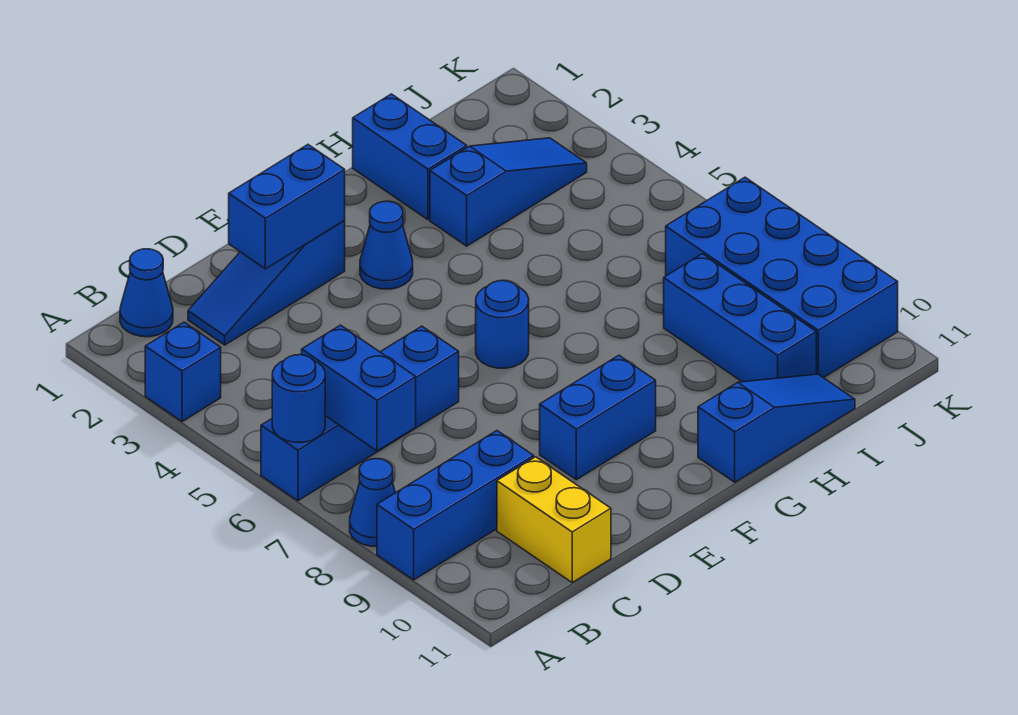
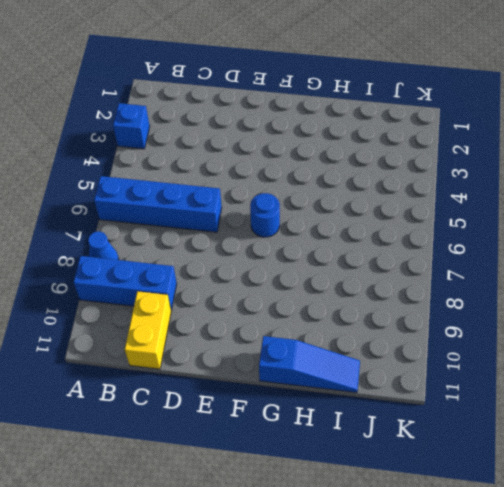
none -> blue cone B1 level 1
none -> blue slope C2:E2 level 1 top E
none -> blue brick E9:F9 level 1

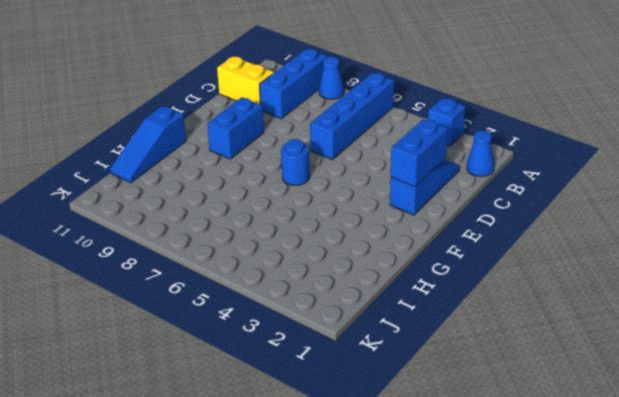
none -> blue cone F3 level 1
none -> blue brick H1:H2 level 1
none -> blue slope H3:J3 level 1 top H

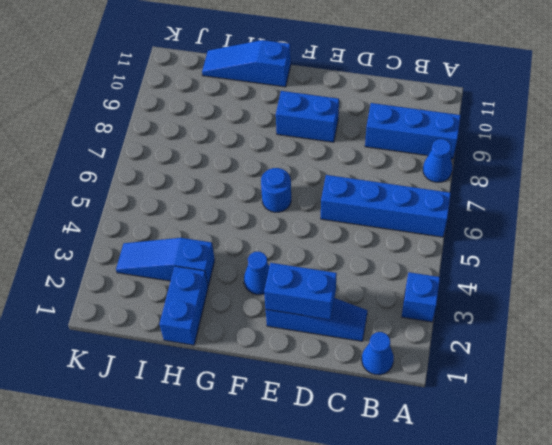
none -> yellow brick C10:C11 level 1
none -> blue brick I8:I10 level 1
none -> blue brick J7:K10 level 1

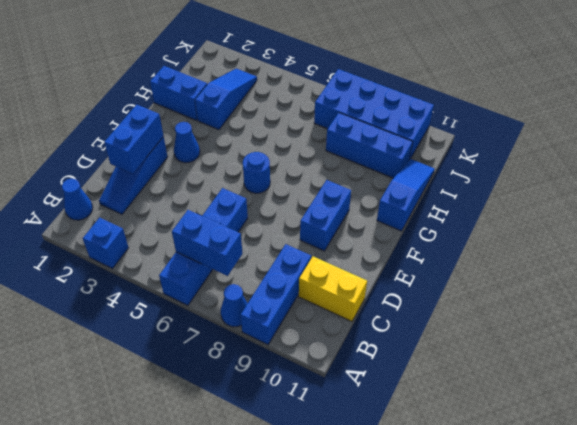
none -> blue round brick A6 level 2

